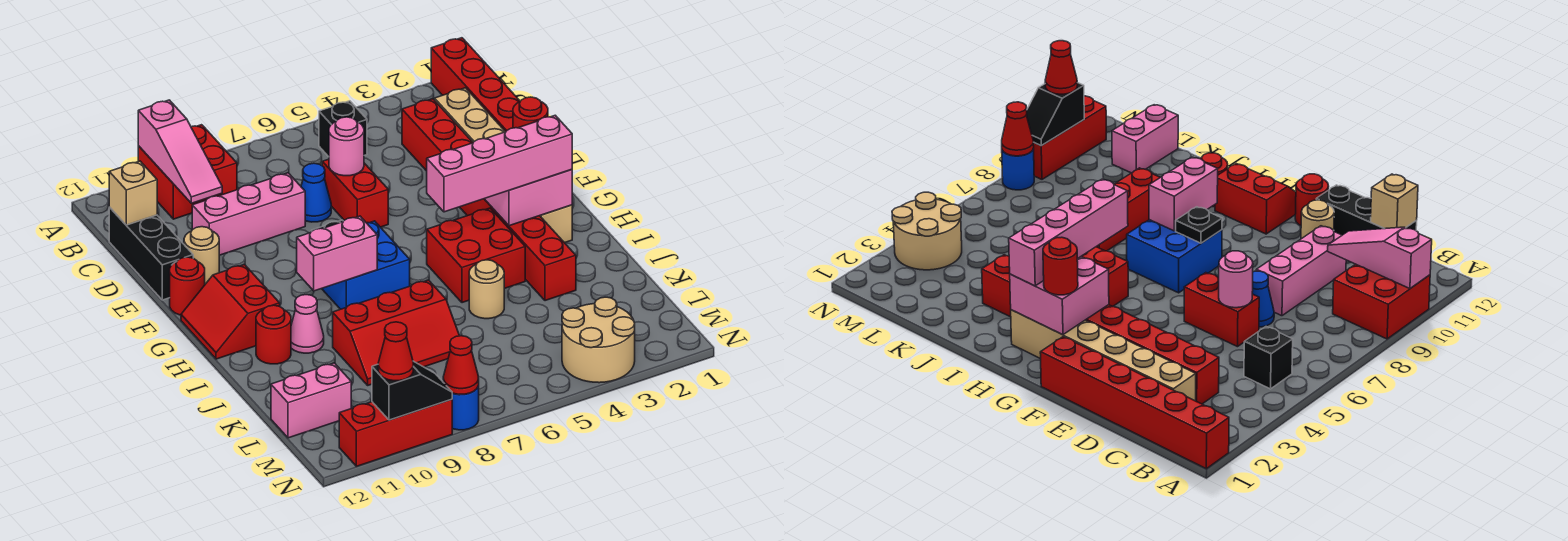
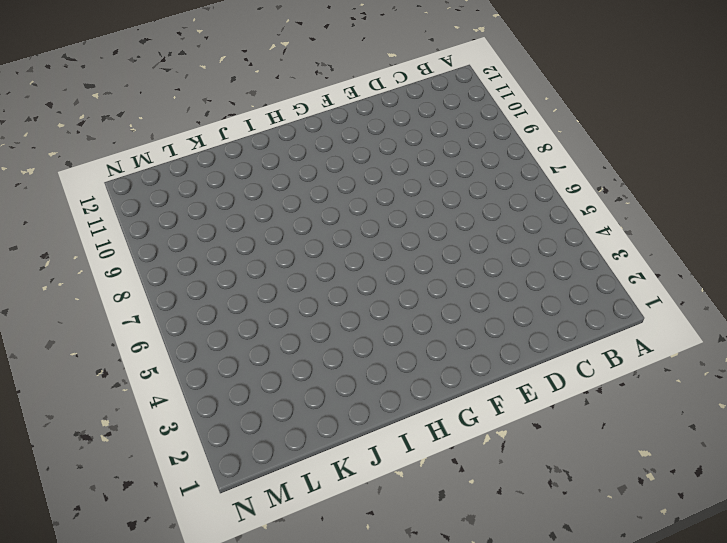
none -> red brick A1:F1 level 1
none -> red brick A9:B10 level 1
none -> black brick B5 level 1
none -> tan brick C2:H2 level 1

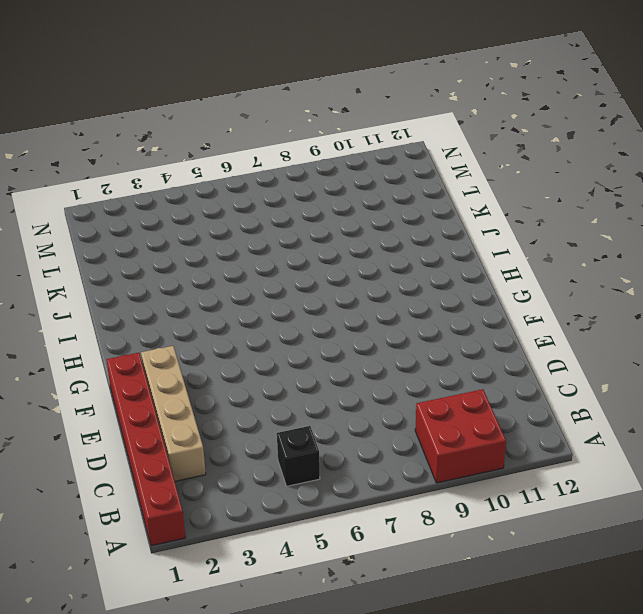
tan brick C2:F2 level 1 -> tan brick C2:H2 level 1
none -> red brick C3:J3 level 1
none -> black brick C12:E12 level 1
none -> red brick D6:E6 level 1
none -> blue cone D7 level 1

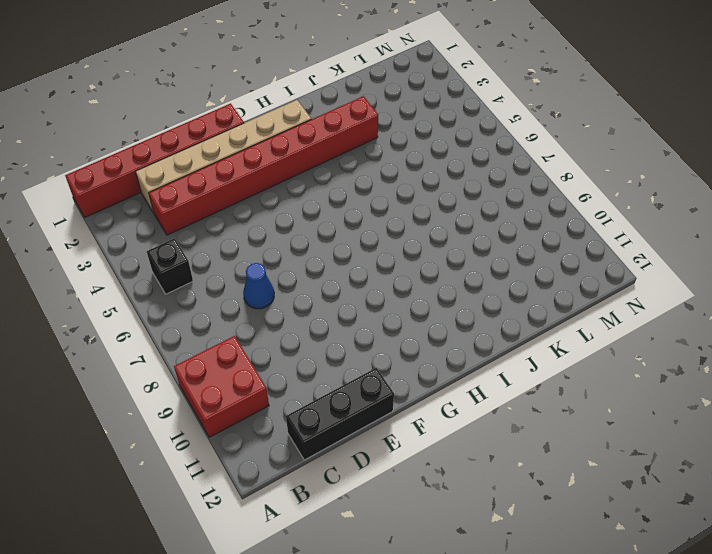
none -> red brick D6:E6 level 1
none -> pink brick D8:D10 level 1
none -> tan round brick E11 level 1
none -> red round brick F12 level 1

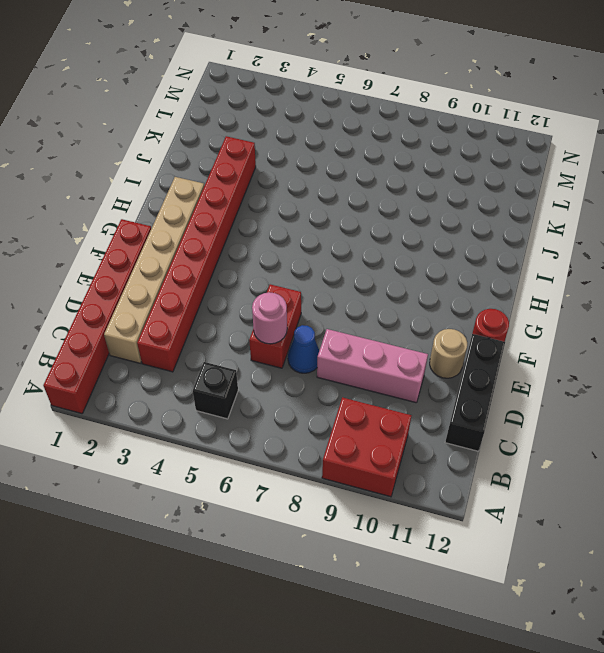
none -> blue brick G7:H8 level 1
none -> red slope G11:H12 level 1 top 11
none -> red brick H4:I5 level 1
none -> pink cone I10 level 1

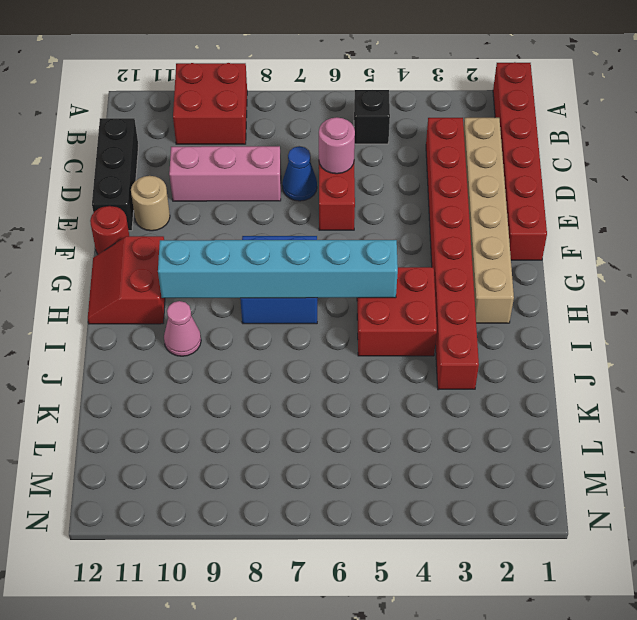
cyan brick H5:H10 level 2 -> pink brick H8:H9 level 2
none -> red round brick I11 level 1
none -> tan round brick J5 level 1
none -> red slope J7:K9 level 1 top J
none -> pink brick L11:L12 level 1

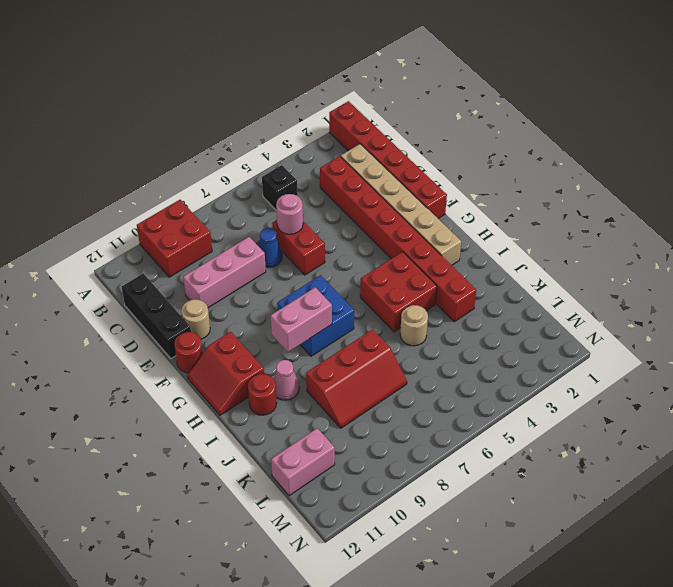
none -> tan round brick M3:N4 level 1
none -> blue round brick N8 level 1
none -> red brick N9:N11 level 1
none -> pink slope A10:C10 level 2 top A

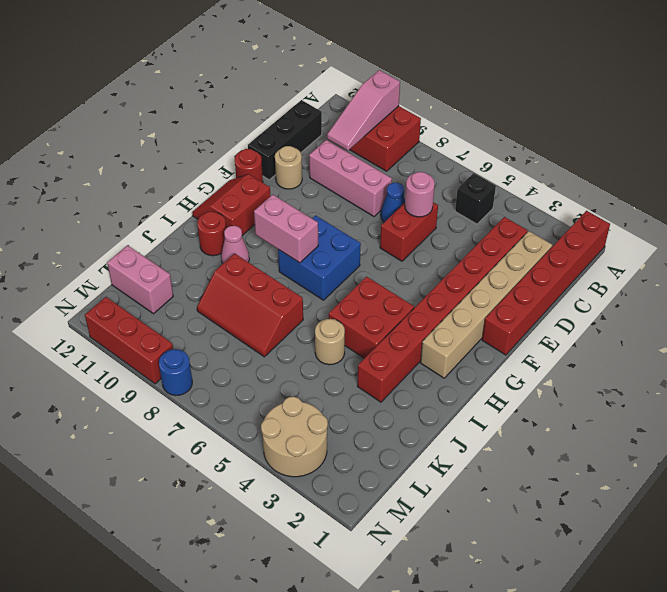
none -> tan brick C12 level 2
none -> pink brick G2:H3 level 2
none -> black plate G8 level 2
none -> red cone N8 level 2

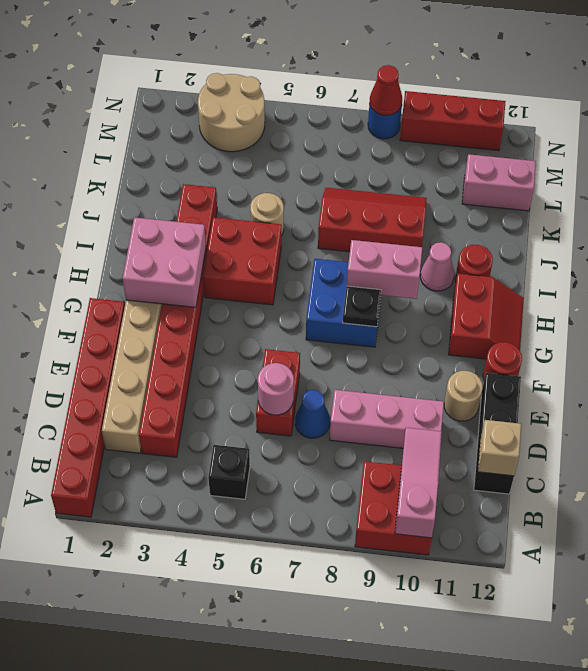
none -> black slope N9:N10 level 2 top 10
none -> red round brick G2 level 3
none -> pink brick H2:H5 level 3
none -> red cone N10 level 3

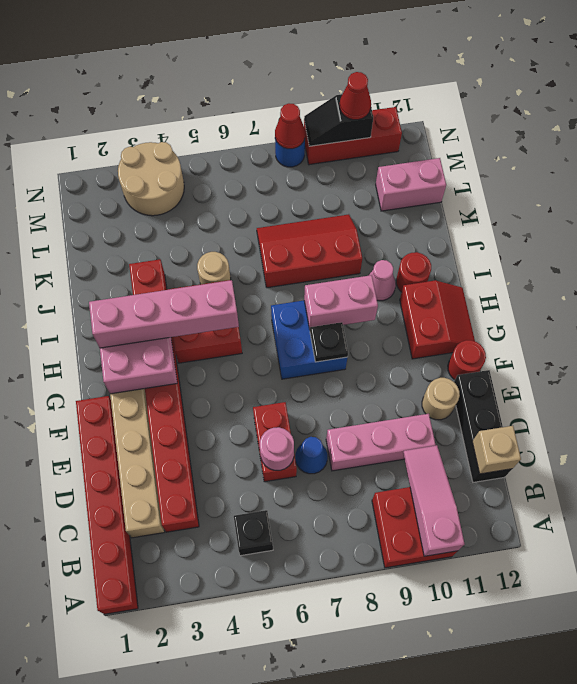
none -> red round brick G2 level 3

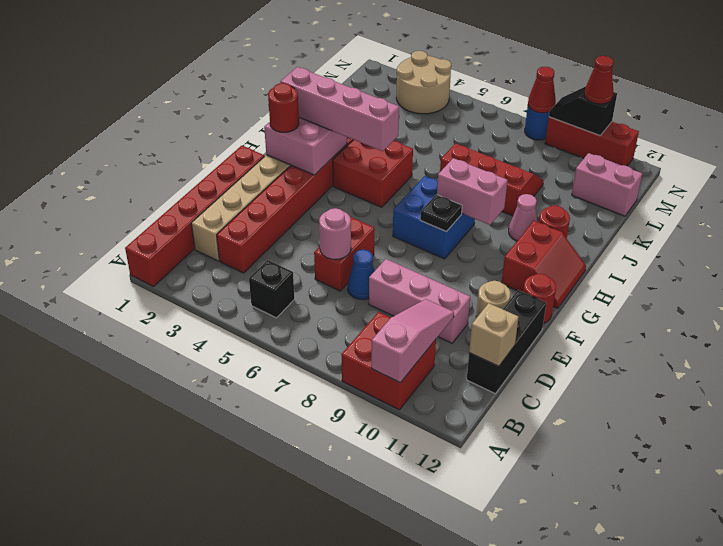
none -> tan round brick J5 level 1

